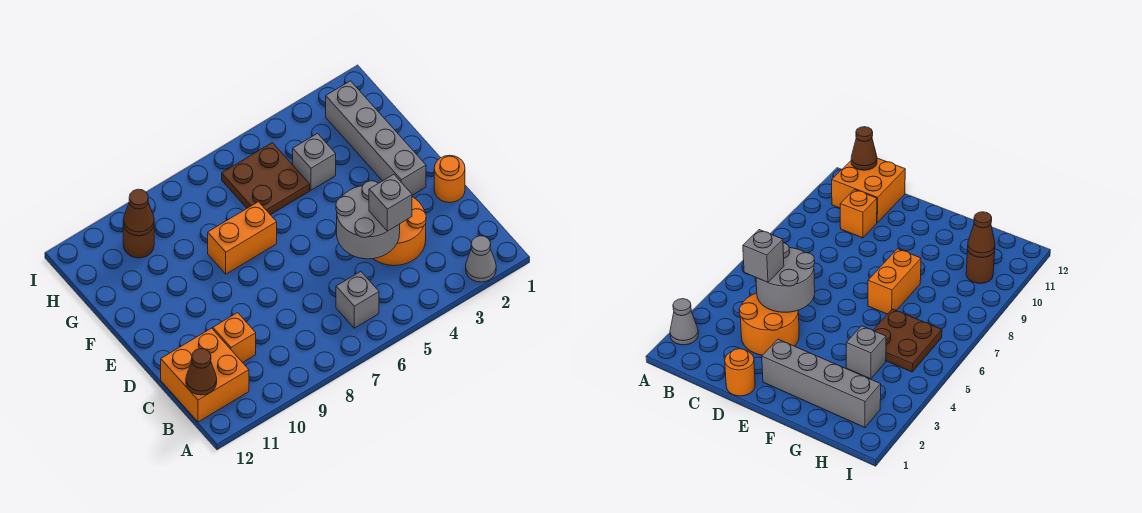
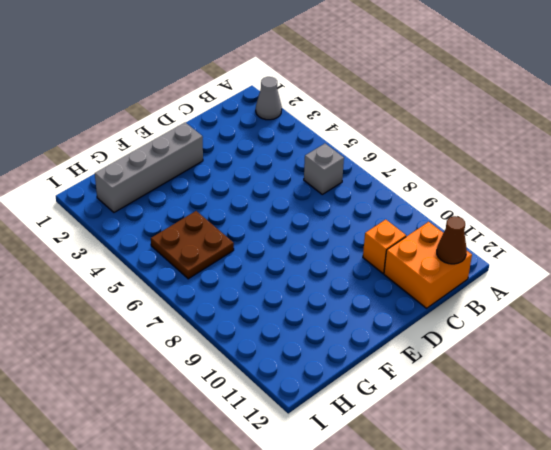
none -> orange round brick C3:D4 level 1
none -> orange round brick D1 level 1
none -> orange brick F7:F8 level 1

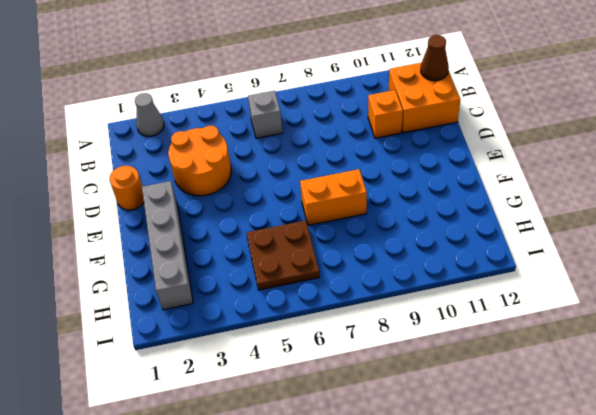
none -> grey brick G4 level 1
none -> brown round brick H10 level 1
none -> grey round brick C4:D5 level 2

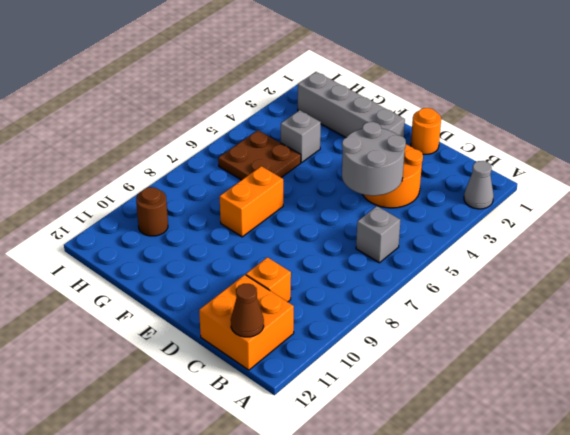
none -> brown cone H10 level 2
none -> grey brick C4 level 3

